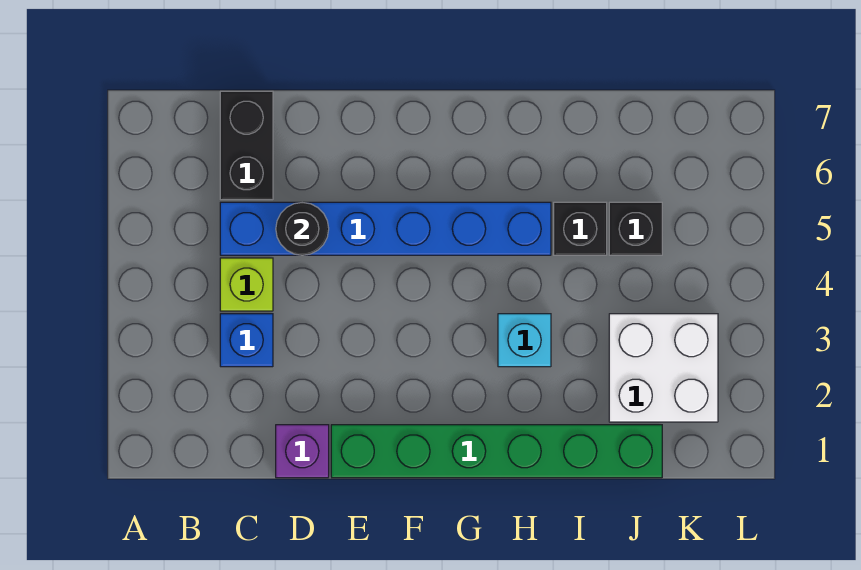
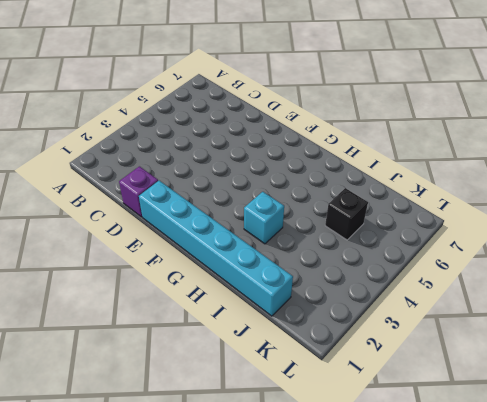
cyan brick E1:J1 level 1 -> green brick E1:J1 level 1
none -> blue brick C3 level 1
none -> lime brick C4 level 1

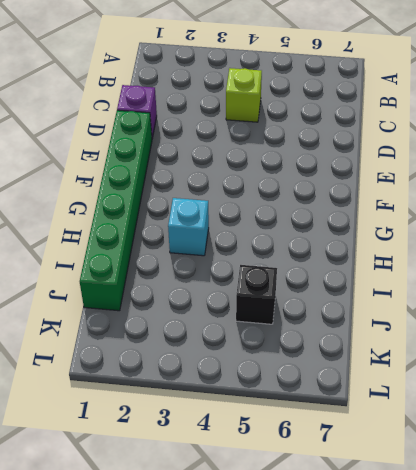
none -> blue brick C3 level 1
none -> blue brick C5:H5 level 1

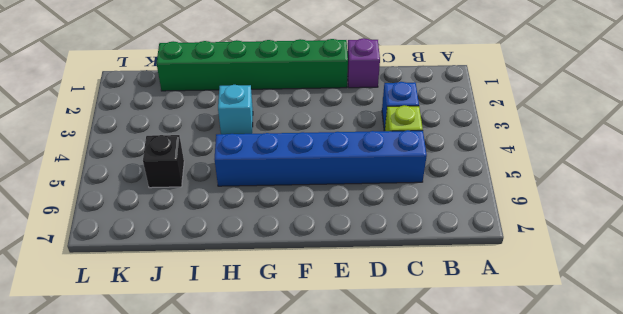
none -> black brick C6:C7 level 1
none -> black brick I5 level 1

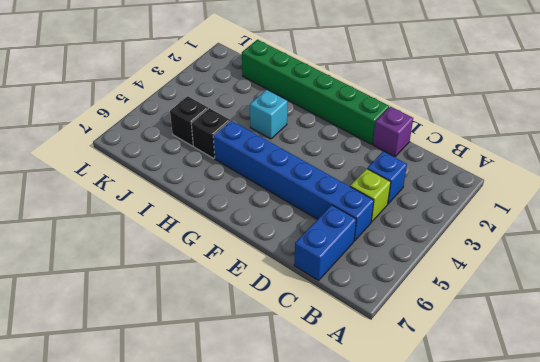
blue brick C6:C7 level 1 -> black brick C6:C7 level 1
none -> white brick J2:K3 level 1
none -> black round brick D5 level 2

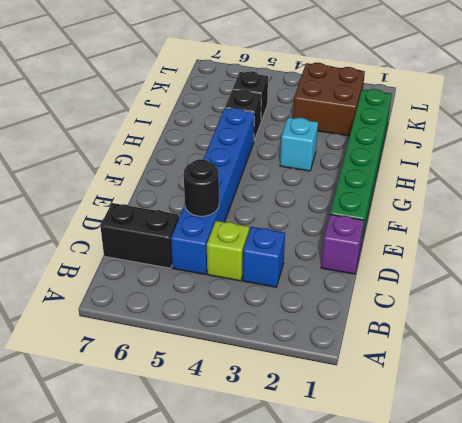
brown brick J2:K3 level 1 -> white brick J2:K3 level 1

